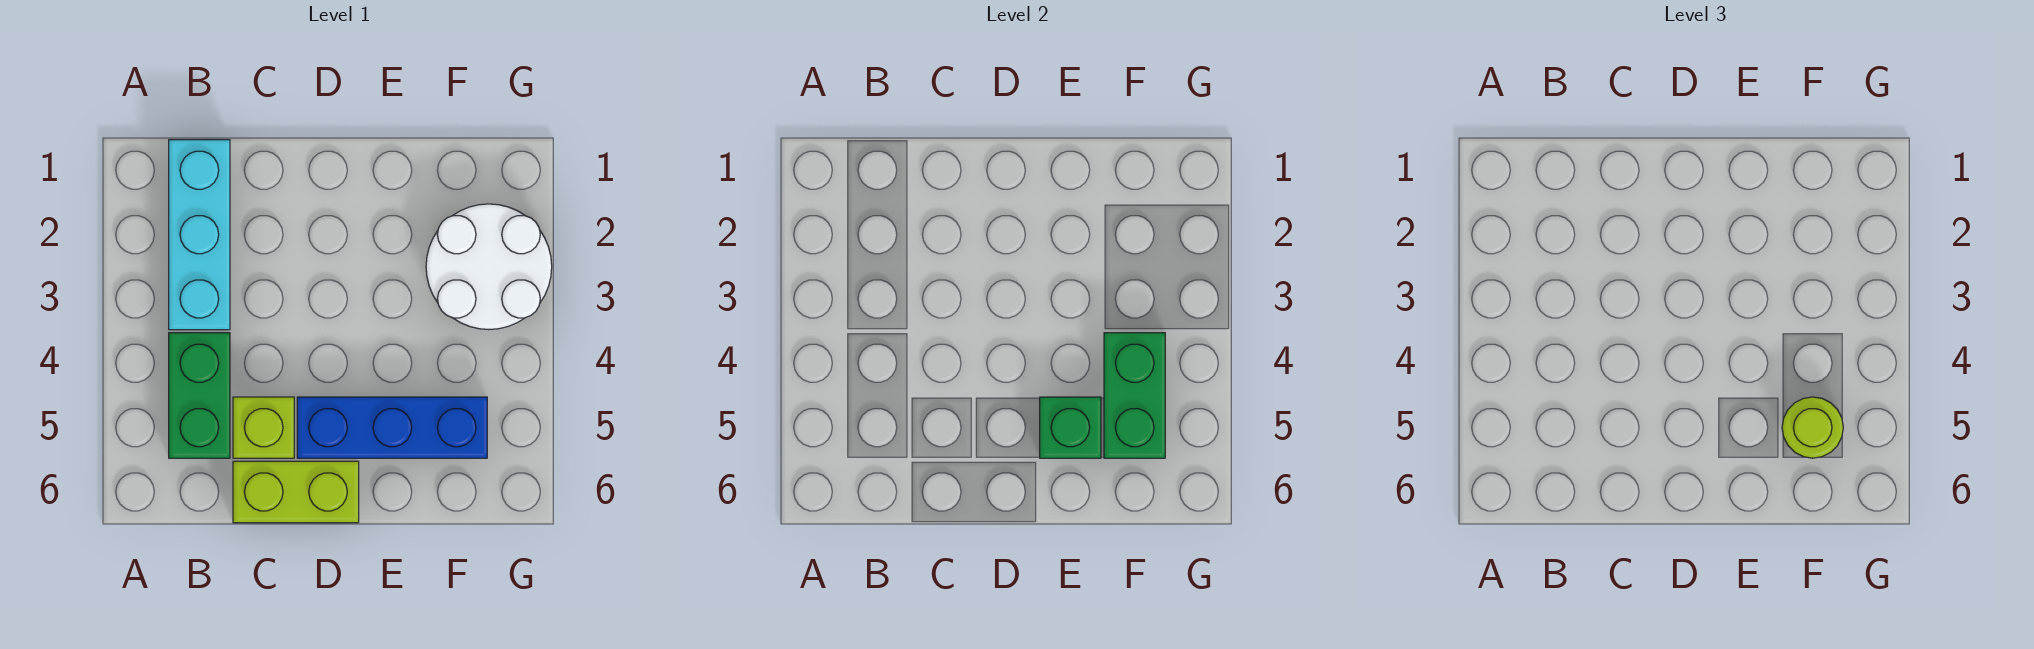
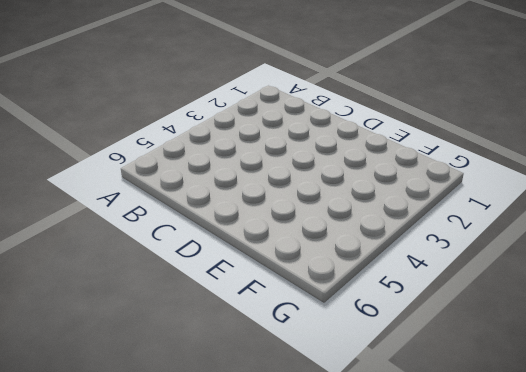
none -> cyan brick B1:B3 level 1
none -> green brick B4:B5 level 1

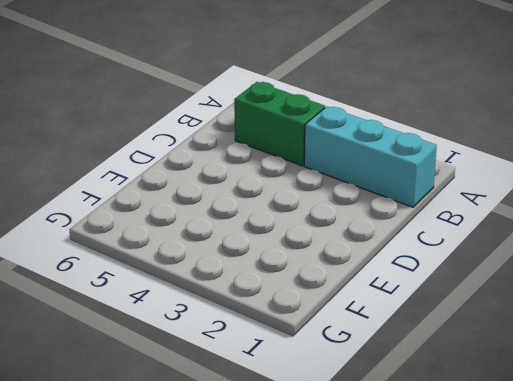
none -> lime brick C5 level 1
none -> lime brick C6:D6 level 1

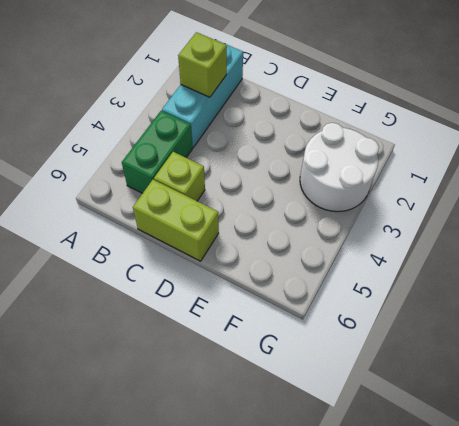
lime brick B2 level 2 -> none
none -> blue brick D5:F5 level 1
none -> green brick E5 level 2

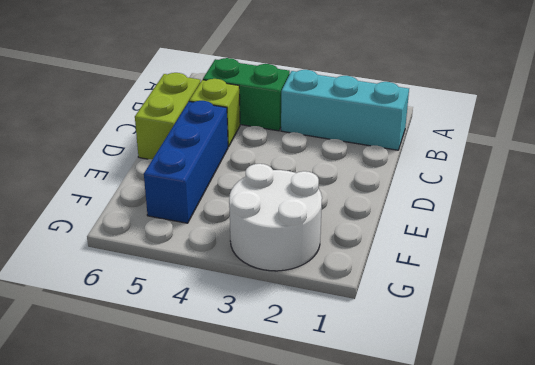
none -> green brick E5 level 2
none -> green brick F4:F5 level 2

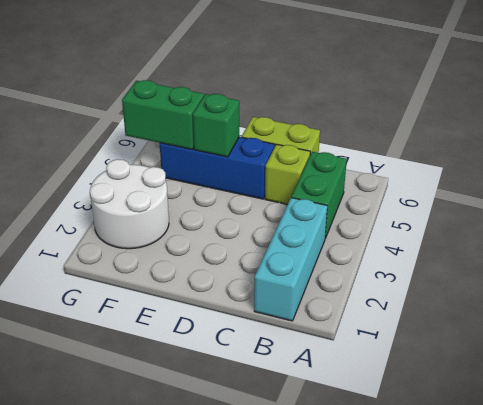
green brick F5:G5 level 2 -> green brick F4:F5 level 2
none -> lime round brick F5 level 3

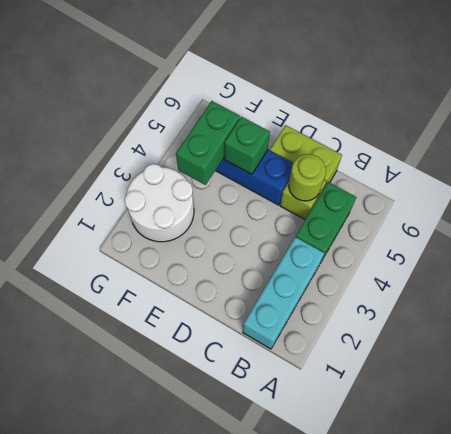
lime round brick C5 level 2 -> lime round brick F5 level 3

